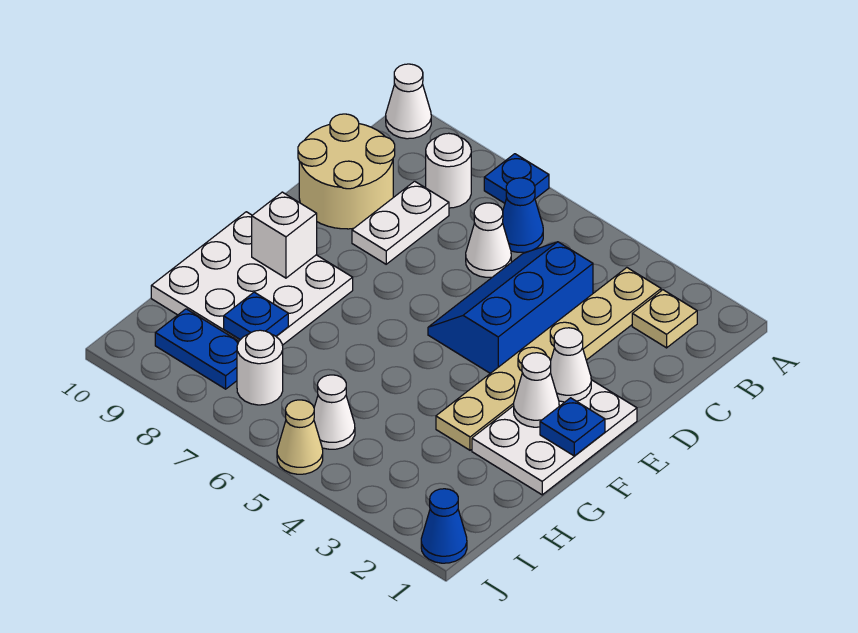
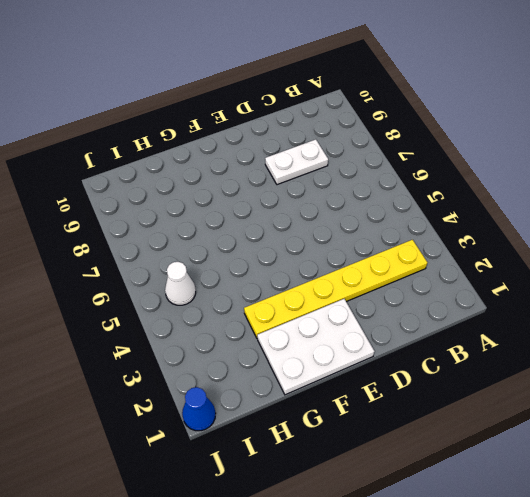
yellow plate B3:G3 level 1 -> tan plate B3:G3 level 1
none -> blue plate A7 level 1
none -> white cone A10 level 1
none -> tan plate B2 level 1

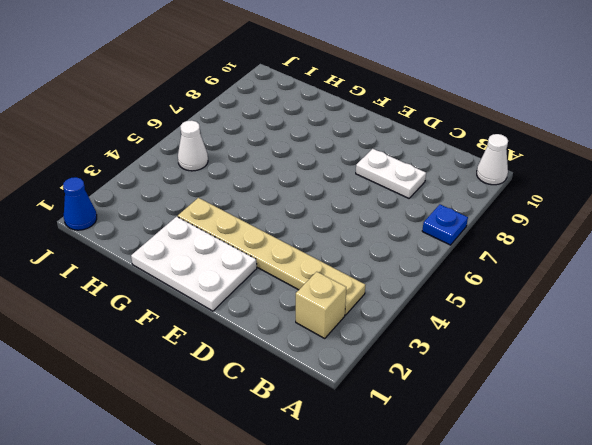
tan brick B2 level 1 -> tan plate B2 level 1
none -> blue cone B6 level 1
none -> white round brick B8 level 1
none -> blue slope C4:E5 level 1 top 4

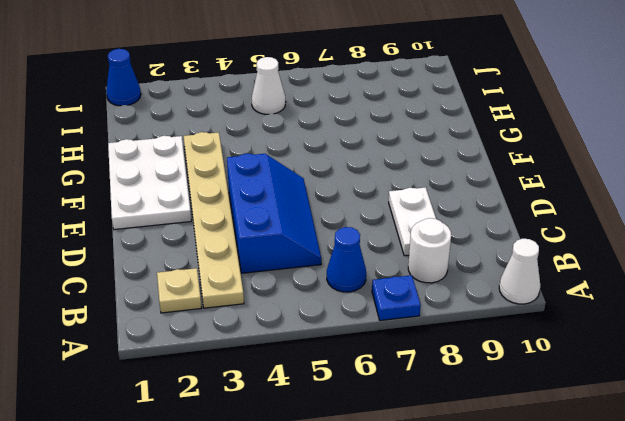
none -> white cone C6 level 1
none -> tan round brick C9:D10 level 1
none -> white plate F8:H10 level 1

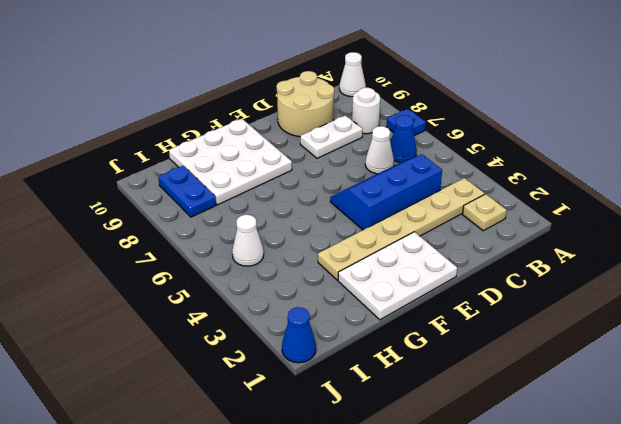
none -> white round brick I7 level 1
none -> tan cone J5 level 1
none -> white cone E2 level 2

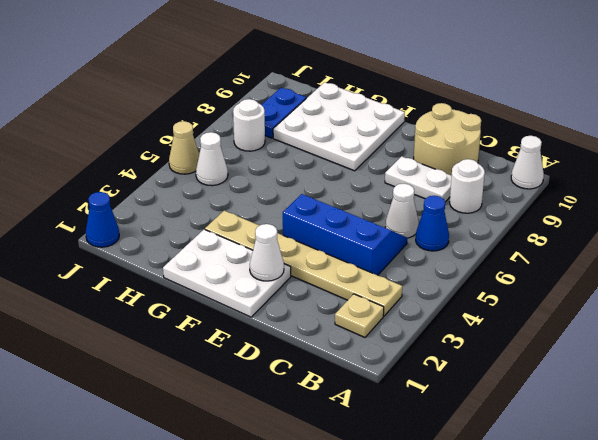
none -> blue plate A7 level 1
none -> blue plate F1 level 2
none -> white cone F2 level 2

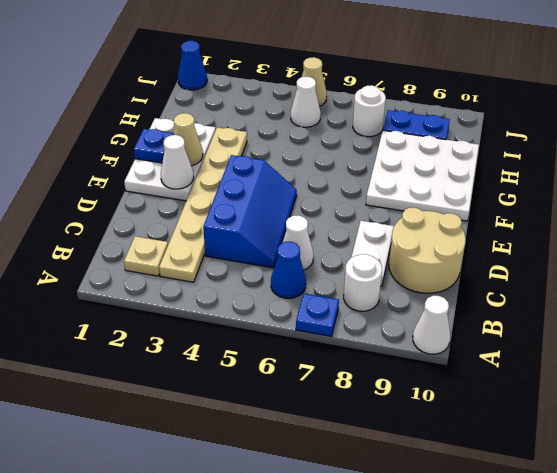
tan cone F2 level 2 -> white cone F2 level 2
none -> white brick F9 level 2
none -> blue plate H8 level 2

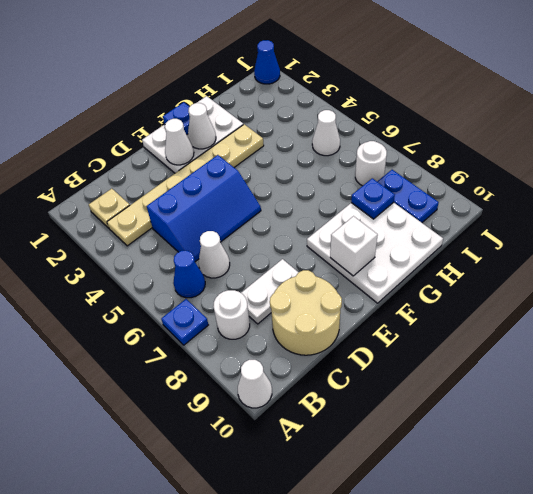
none -> tan cone J5 level 1

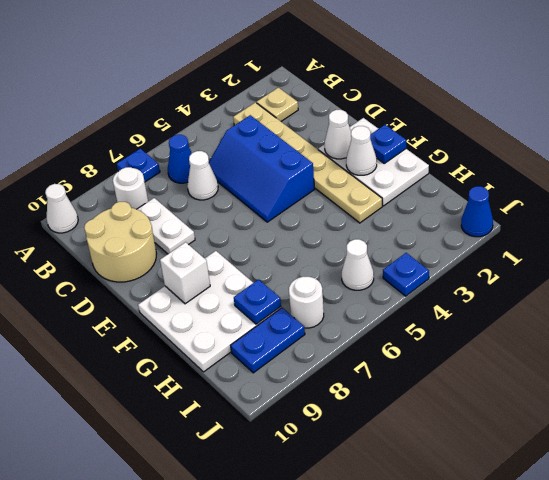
blue plate J4 level 1 -> none
none -> tan cone J5 level 1

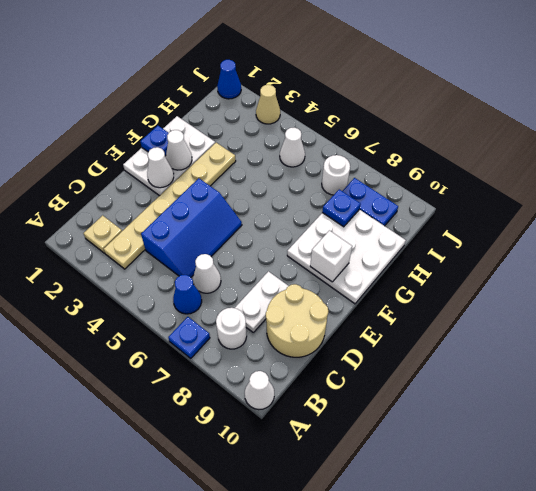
tan cone J3 level 1 -> tan cone J5 level 1

